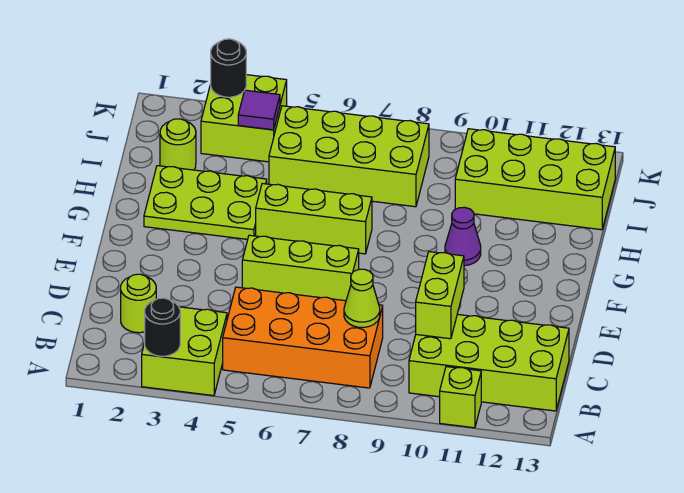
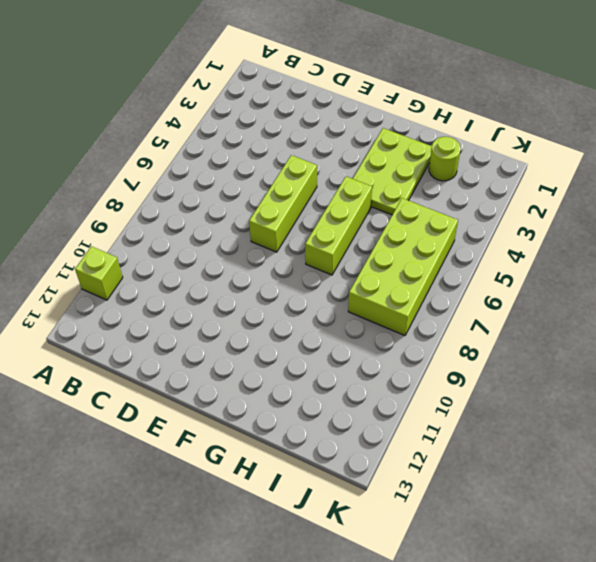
none -> lime brick A3:B4 level 1
none -> orange brick B5:C8 level 1
none -> lime brick B10:C13 level 1

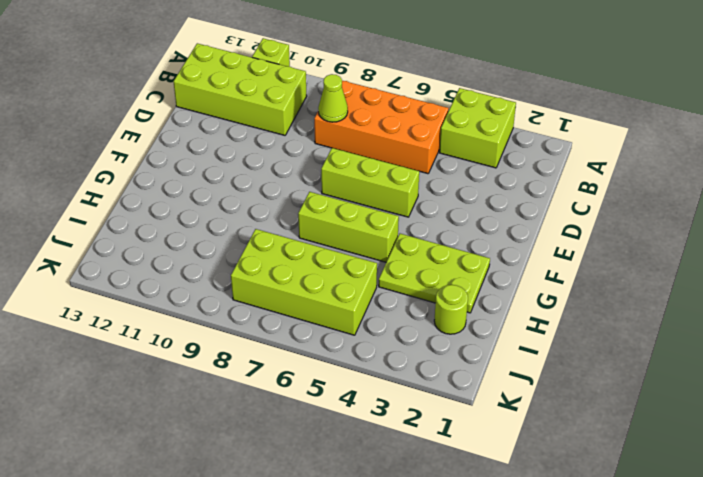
none -> lime round brick C2 level 1
none -> purple cone G10 level 1
none -> lime brick I10:J13 level 1

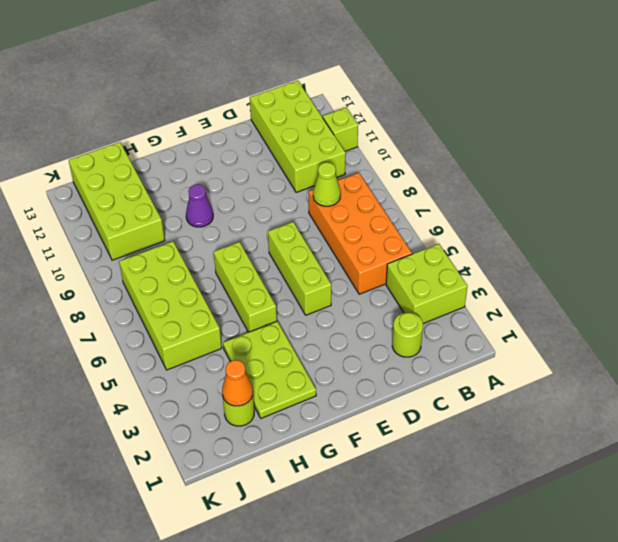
orange cone I2 level 2 -> none
none -> lime brick J3:K4 level 1
none -> black round brick A3 level 2
none -> lime brick C10:D10 level 2

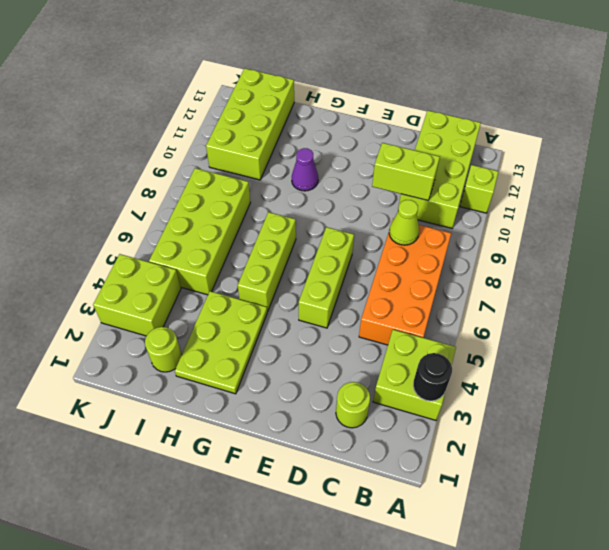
none -> purple tile J4 level 2
none -> black round brick K3 level 2

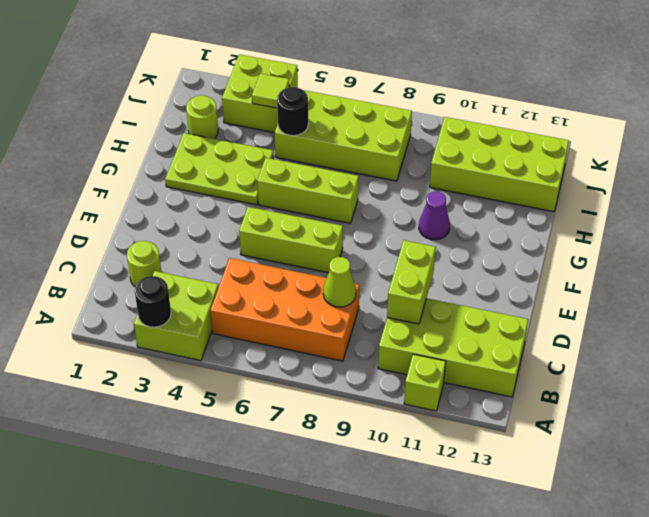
black round brick I5 level 2 -> black round brick K3 level 2
lime tile J4 level 2 -> purple tile J4 level 2

